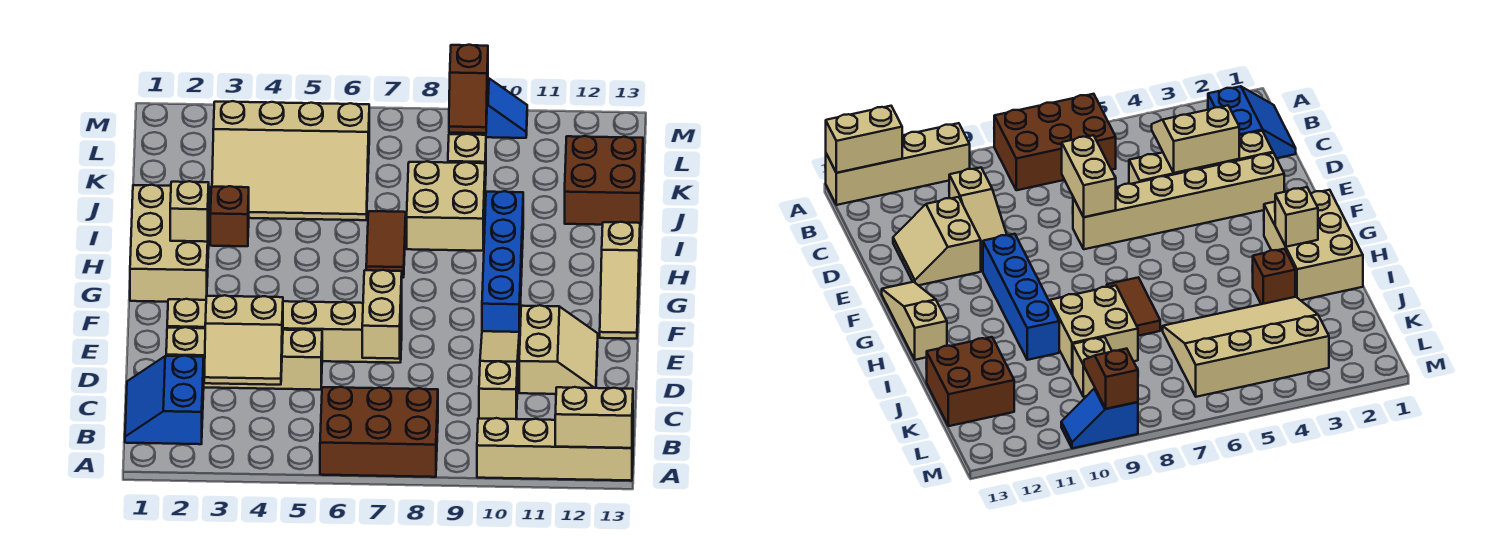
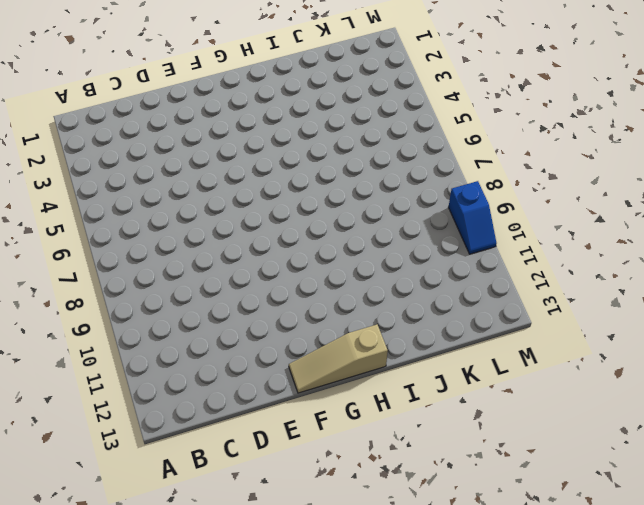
none -> brown brick A6:B8 level 1
none -> tan brick A10:A13 level 1
none -> blue slope B1:C2 level 1 top 2

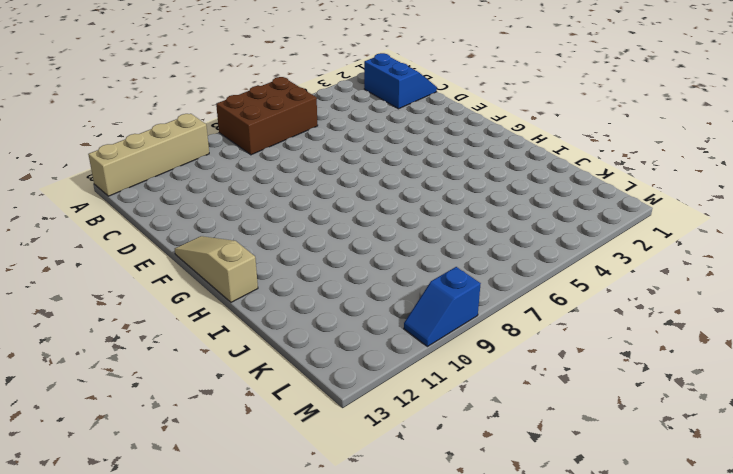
none -> tan slope C10:E10 level 1 top C
none -> tan brick D2:D5 level 1
none -> tan slope D11:E12 level 1 top 11

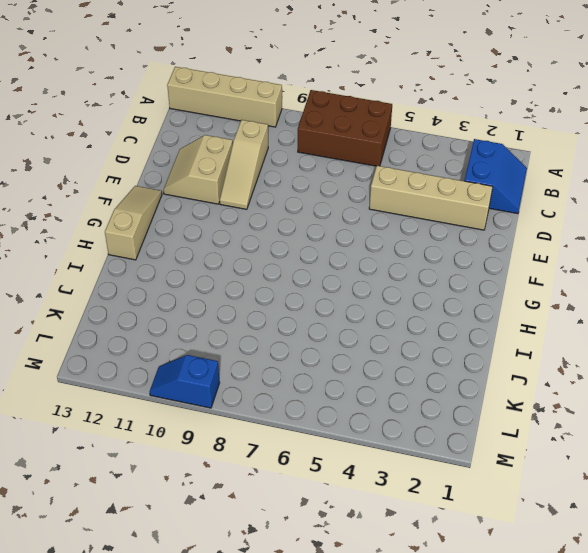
none -> tan brick E2:E7 level 1
none -> blue brick F10:I10 level 1
none -> tan brick G1:I2 level 1

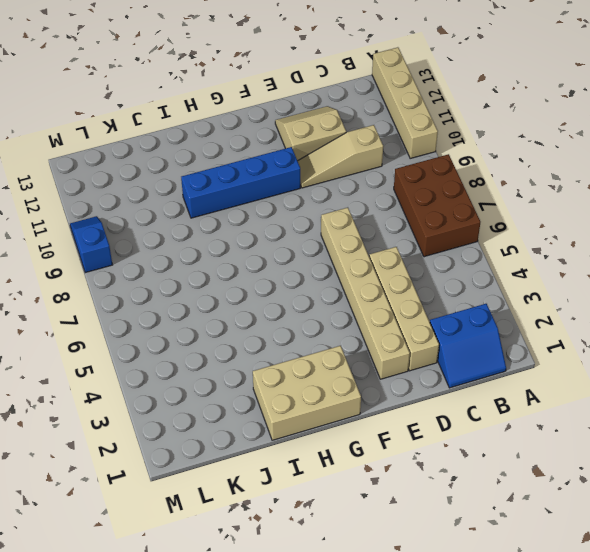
none -> tan slope F13:H13 level 1 top H
none -> brown tile H7:I7 level 1
none -> brown brick I3 level 1

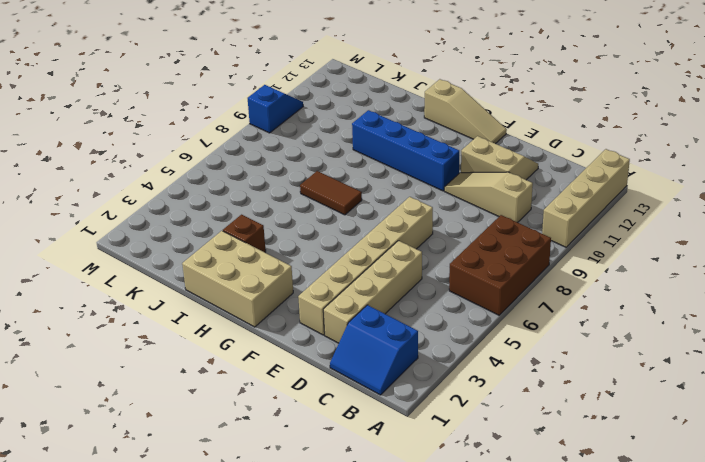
none -> tan brick I8:J9 level 1
none -> tan slope J3:L6 level 1 top L
none -> brown brick J12:K13 level 1

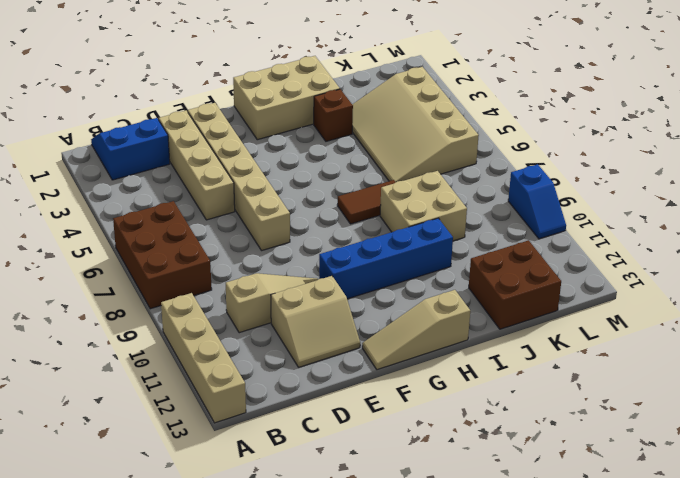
none -> tan brick K9 level 1
none -> tan brick A12:A13 level 2
none -> tan slope C3:D4 level 2 top D

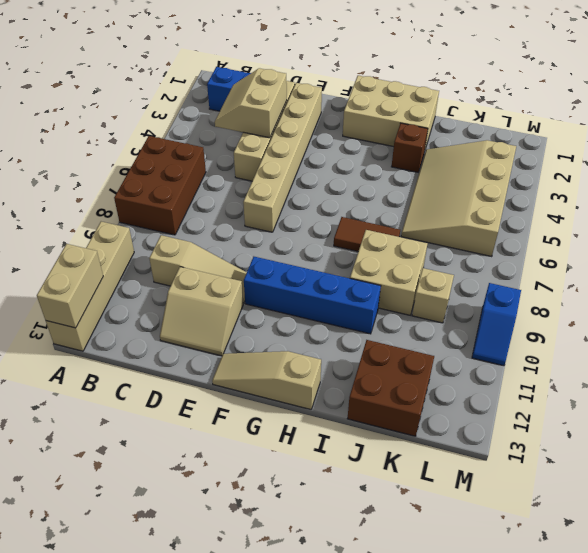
none -> tan brick D7:E7 level 2
none -> tan brick H2 level 2
none -> brown slope L9:M9 level 2 top M

